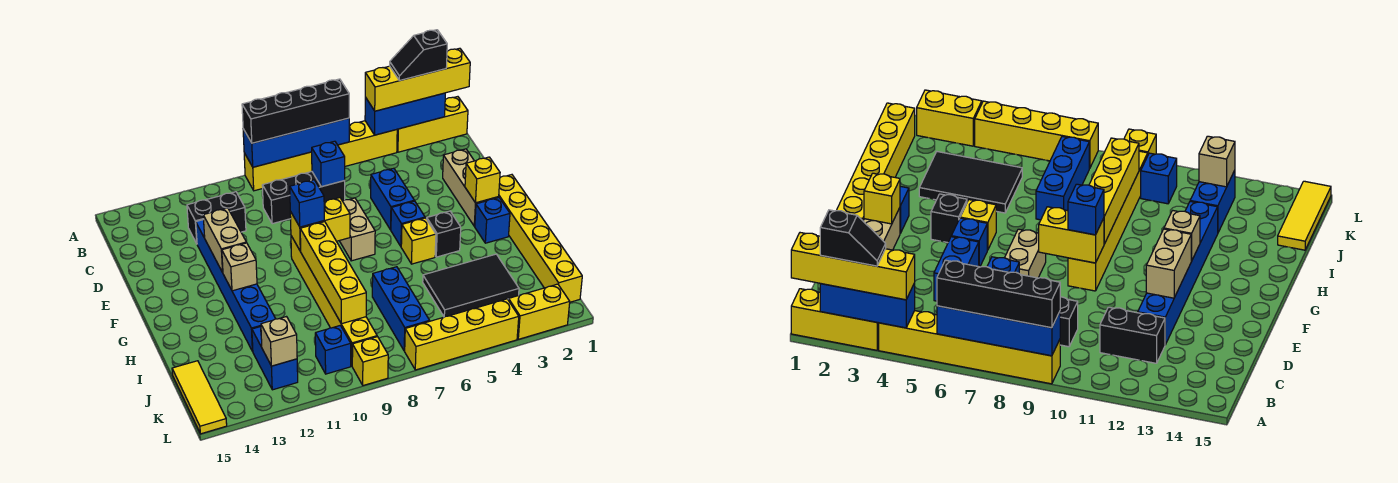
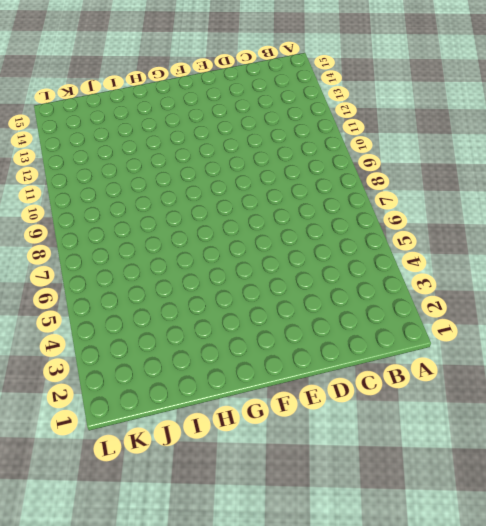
none -> yellow brick A1:A3 level 1
none -> yellow brick A4:A9 level 1
none -> black brick C7:C9 level 1
none -> black brick C11:C12 level 1

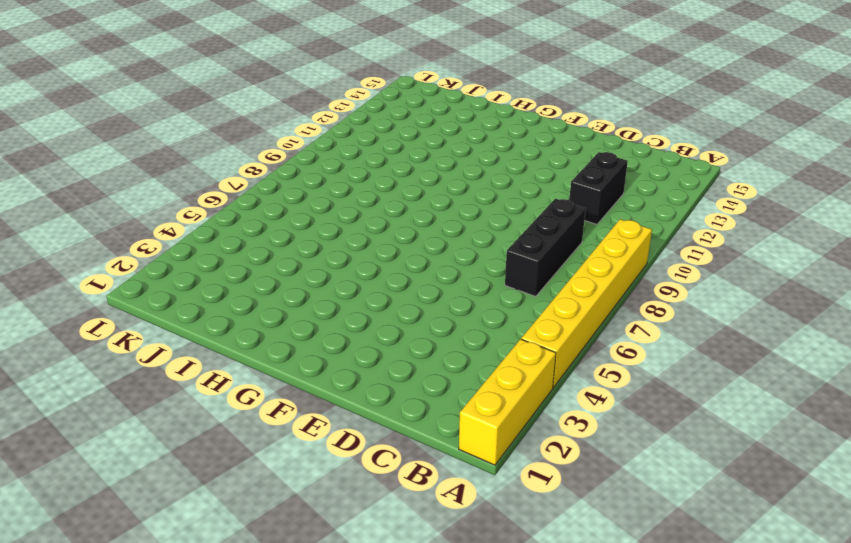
none -> tan brick D2:F2 level 1
none -> blue brick D5:E5 level 1
none -> blue brick D12:I12 level 1
none -> tan brick E7:F7 level 1

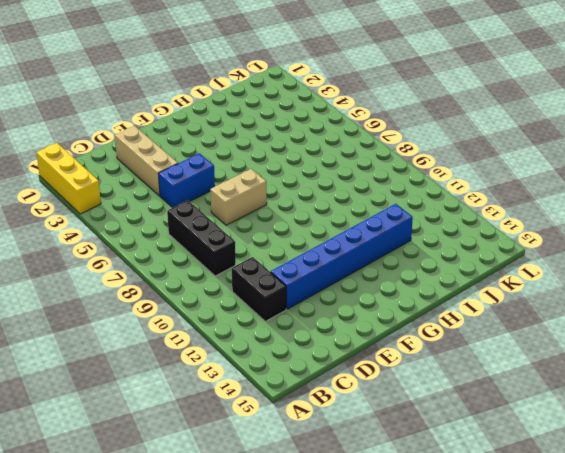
tan brick D2:D4 level 1 -> tan brick D2:F2 level 1
none -> yellow brick A4:A9 level 1
none -> yellow brick F1:K1 level 1
none -> blue brick F5 level 1
none -> yellow brick F9:K9 level 1

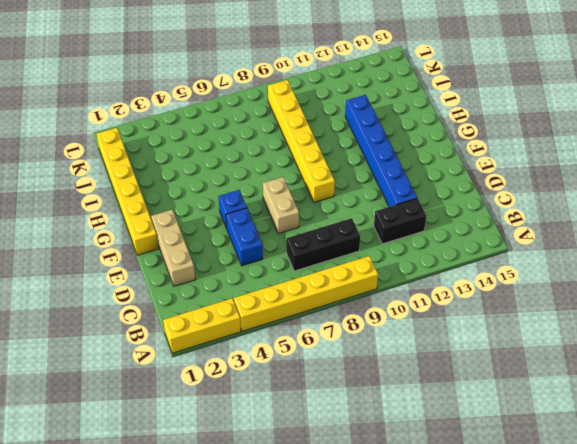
none -> blue brick G2 level 1
none -> black brick G4 level 1
none -> yellow brick G5 level 1
none -> black tile I3:J5 level 1

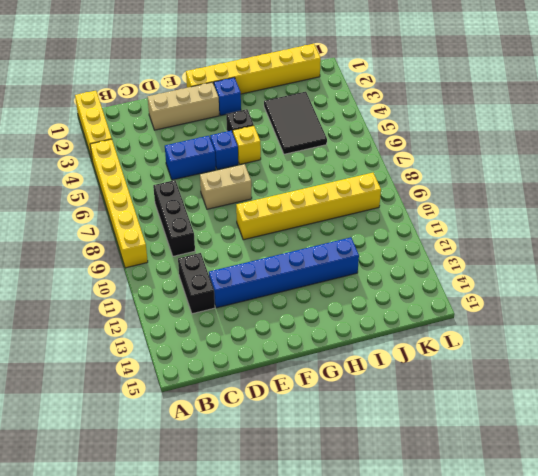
none -> blue brick I7:K7 level 1
none -> blue brick J12:K12 level 1
none -> yellow tile J15:L15 level 1
none -> blue brick K10 level 1

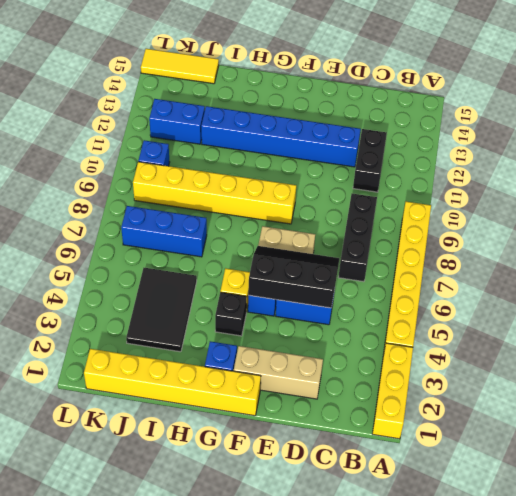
black slope D5:F6 level 2 top 5 -> none
none -> yellow brick L2:L3 level 1
none -> yellow brick L4:L7 level 1
none -> yellow brick L9 level 1
none -> blue brick A2:A4 level 2

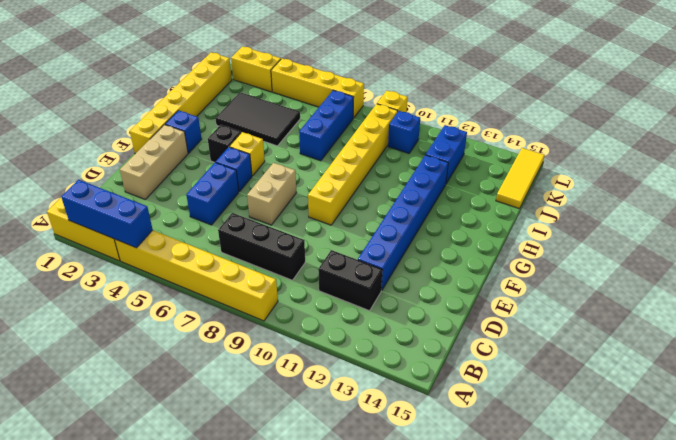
none -> blue brick A6:A9 level 2
none -> blue brick C7 level 2
none -> tan brick E12:F12 level 2
none -> yellow brick F2 level 2

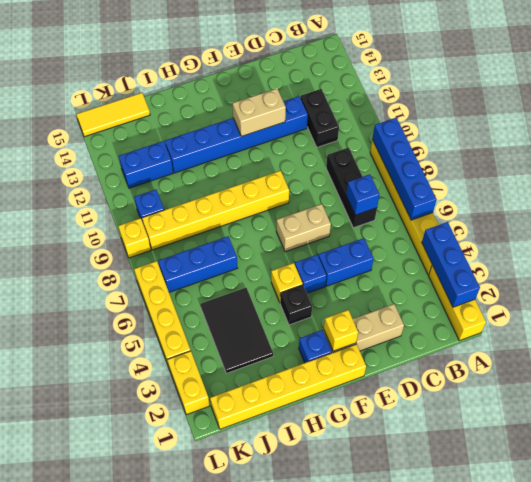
none -> yellow brick F8:F9 level 2
none -> yellow brick G9:J9 level 2
none -> tan brick G12 level 2
none -> tan brick K12 level 2

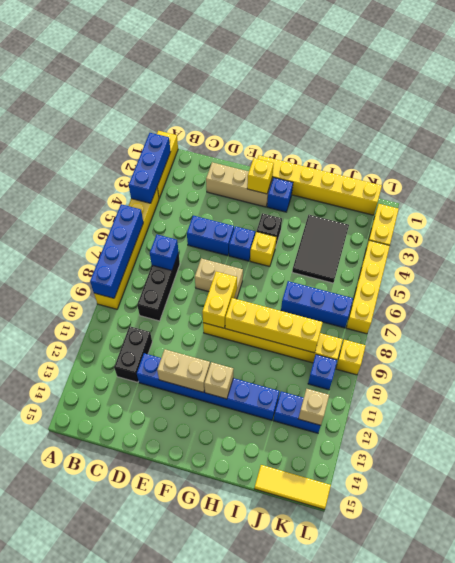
none -> yellow brick A1:A4 level 3
none -> black brick A6:A9 level 3
none -> blue brick F9 level 3
none -> black slope A2:A3 level 4 top 2

